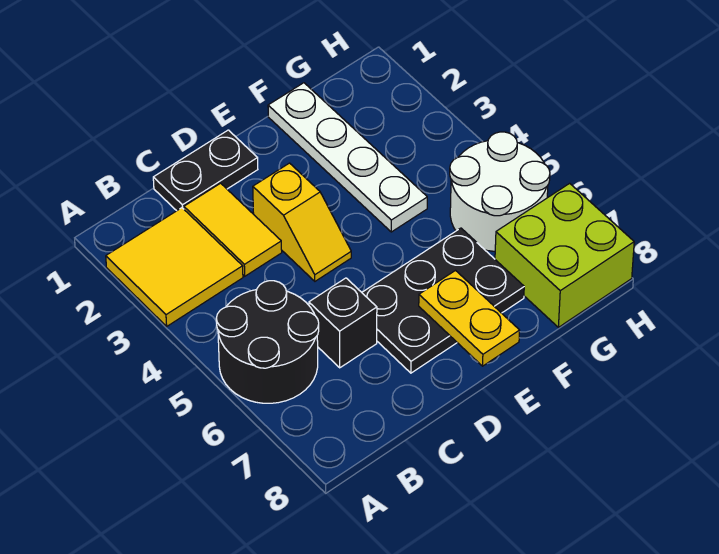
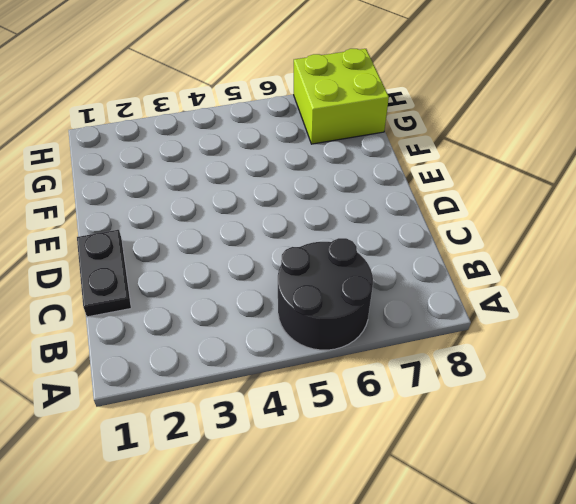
none -> yellow tile A2:B3 level 1
none -> yellow tile C2:C3 level 1

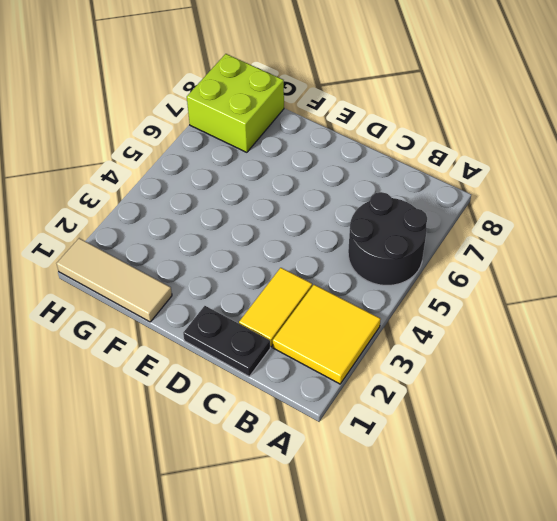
tan tile F1:H1 level 1 -> white plate F1:F4 level 1
none -> black brick C6 level 1
none -> yellow slope D3:D4 level 1 top 3

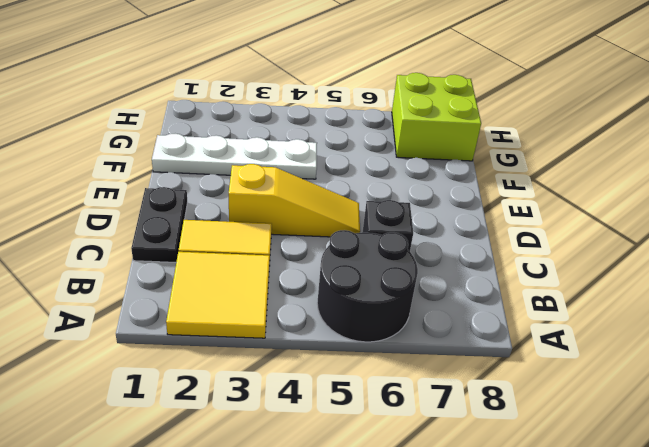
yellow slope D3:D5 level 1 top 3 -> yellow slope D3:D4 level 1 top 3
none -> black plate D6:F7 level 1
none -> white round brick G5:H6 level 1

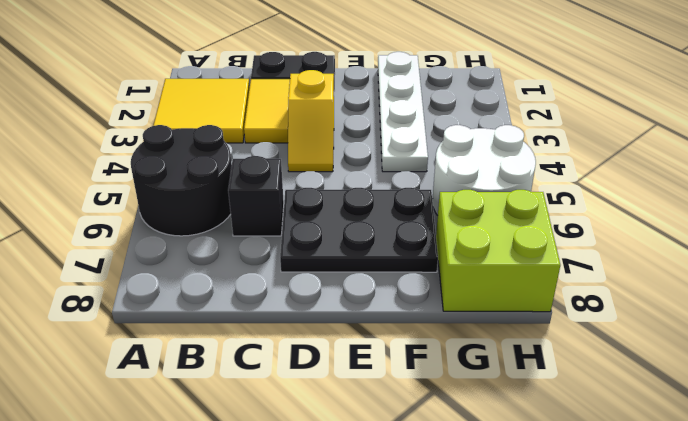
none -> yellow plate E7:E8 level 2

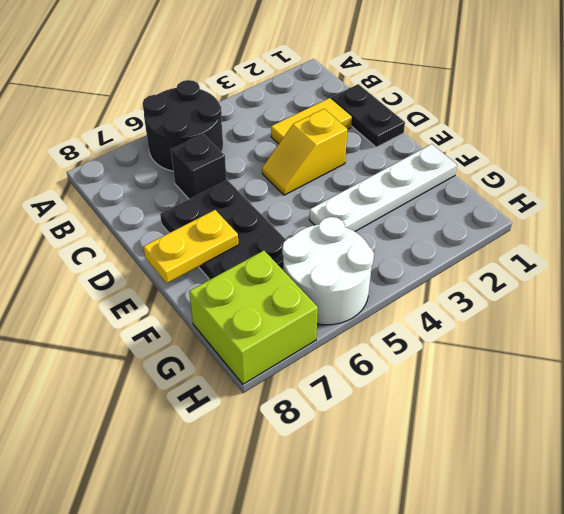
none -> yellow tile A2:B3 level 1

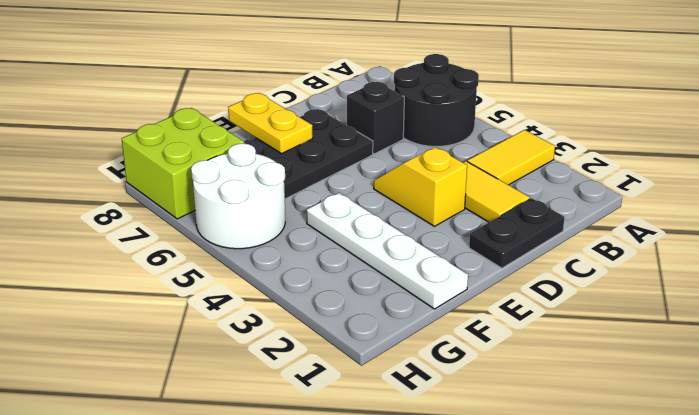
yellow tile A3:B3 level 1 -> yellow tile A2:B3 level 1

